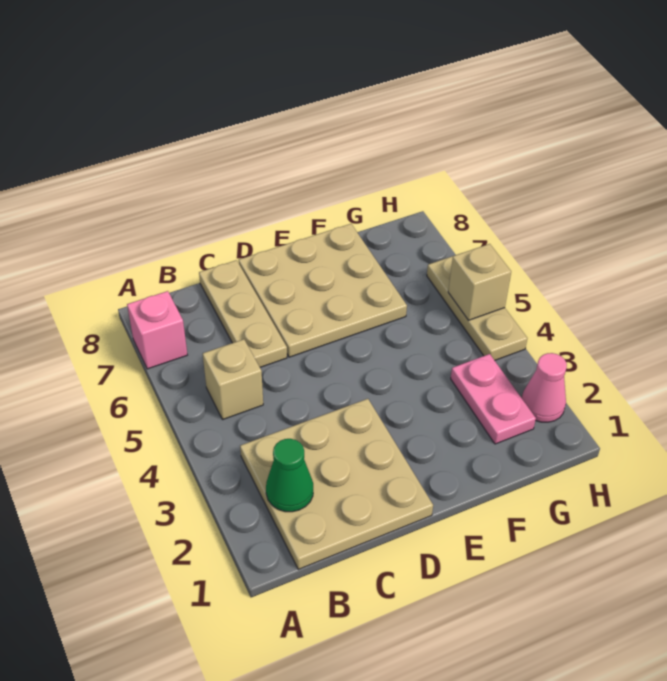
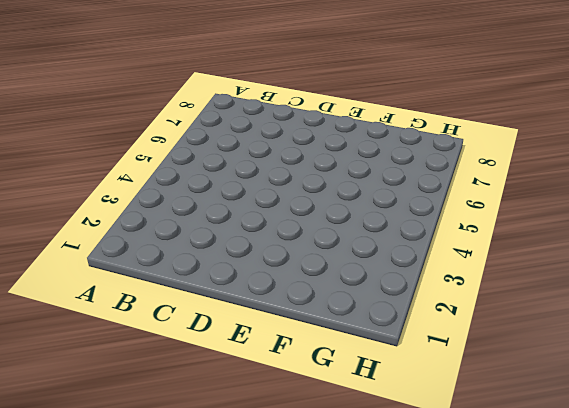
none -> pink brick A7 level 1
none -> tan plate B1:D3 level 1

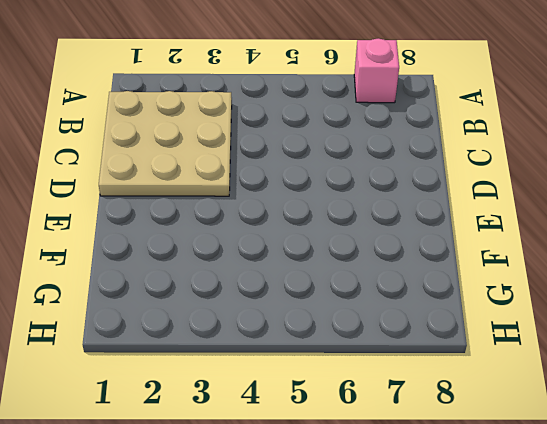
none -> tan brick B5 level 1
none -> tan plate C6:C8 level 1

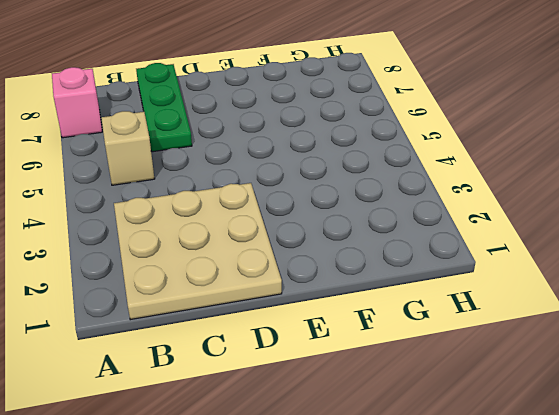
green plate C6:C8 level 1 -> tan plate C6:C8 level 1
none -> tan plate D6:F8 level 1
none -> pink plate G2:G3 level 1

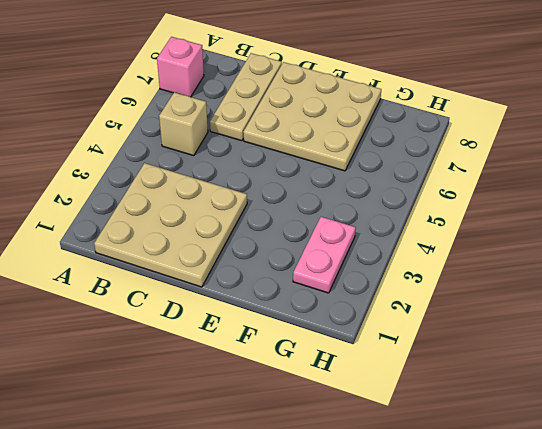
none -> pink cone H2 level 1
none -> tan plate H4:H6 level 1

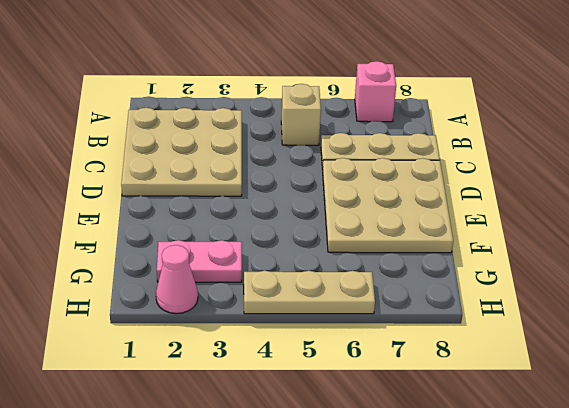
none -> green cone B2 level 2
none -> tan brick H5 level 2

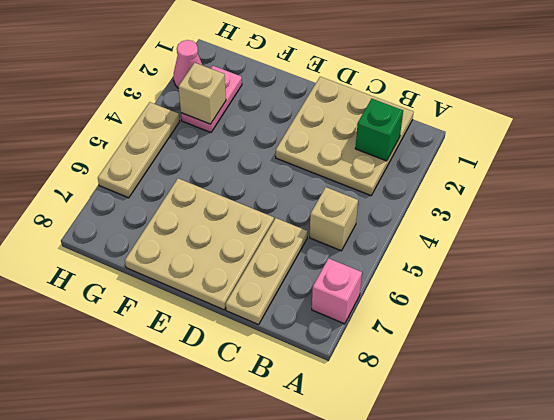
green brick B2 level 2 -> green cone B2 level 2
tan brick G3 level 2 -> tan brick H5 level 2

